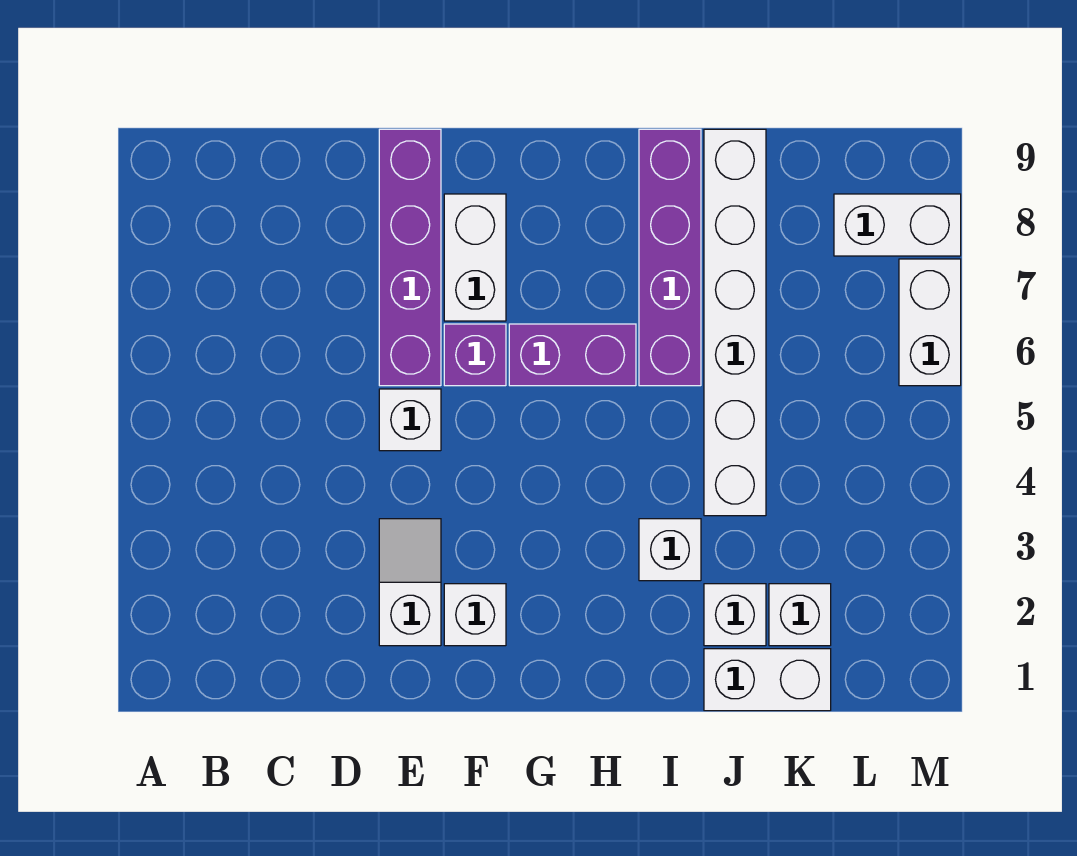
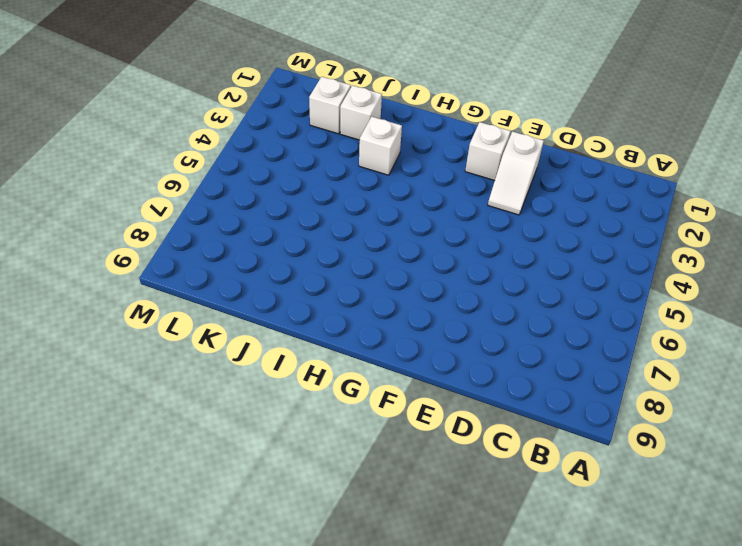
none -> white brick E5 level 1
none -> purple brick E6:E9 level 1
none -> purple brick F6 level 1

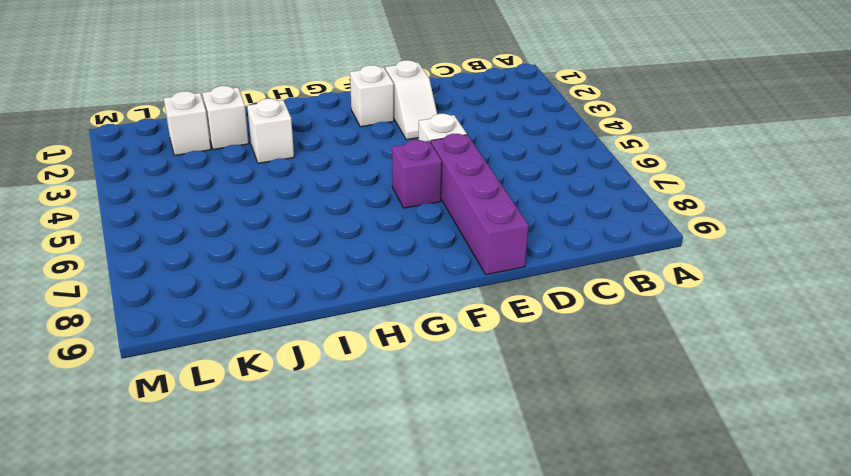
none -> white brick F7:F8 level 1
none -> purple brick G6:H6 level 1
none -> purple brick I6:I9 level 1

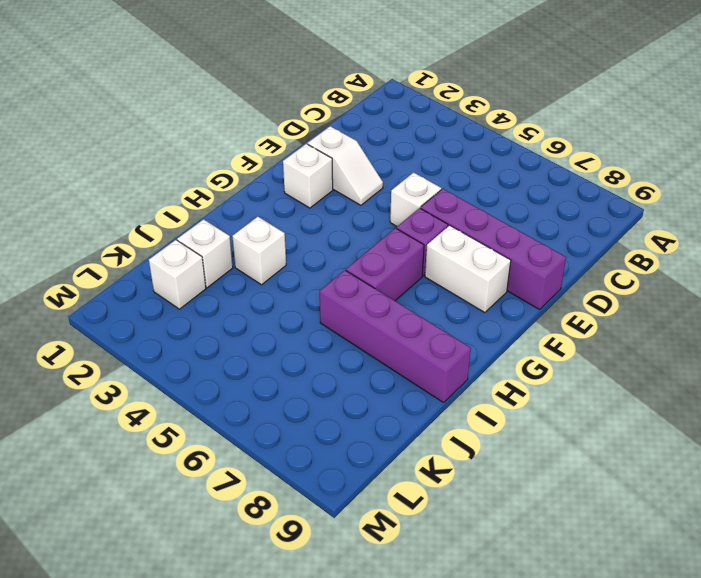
none -> white brick J1:K1 level 1
none -> white brick J4:J9 level 1
none -> white brick L8:M8 level 1

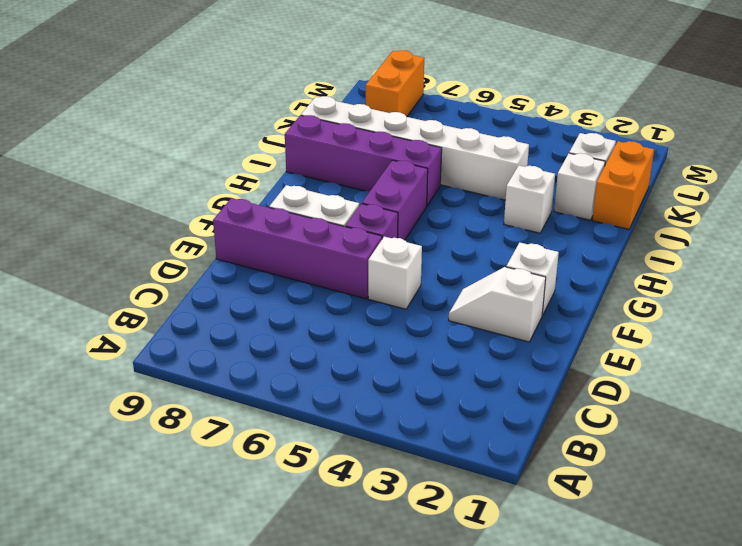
orange brick J1:K1 level 1 -> white brick J1:K1 level 1
orange brick L8:M8 level 1 -> white brick L8:M8 level 1
none -> white brick M6:M7 level 1

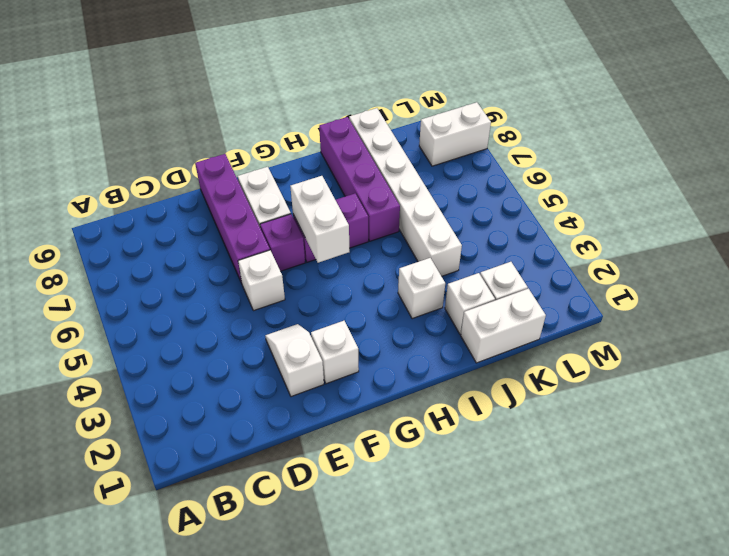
white brick G5:G6 level 2 -> white brick M6:M7 level 1

